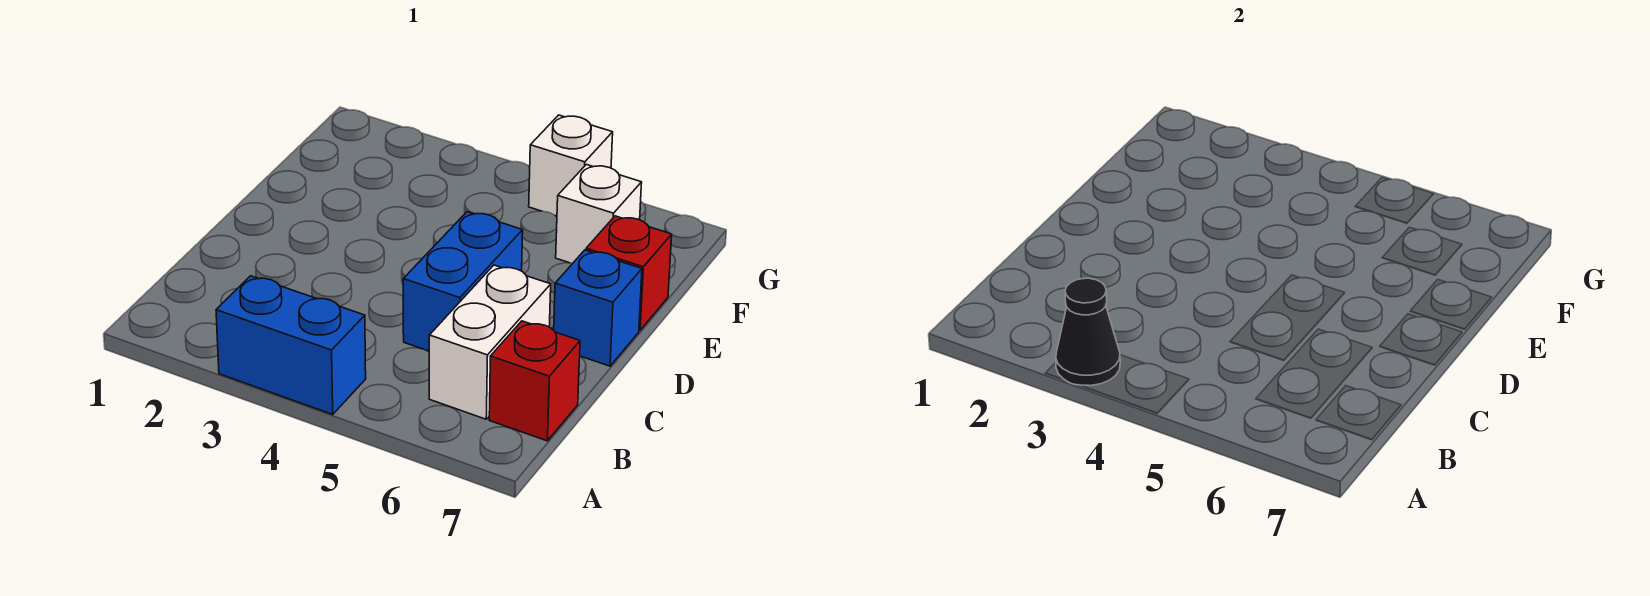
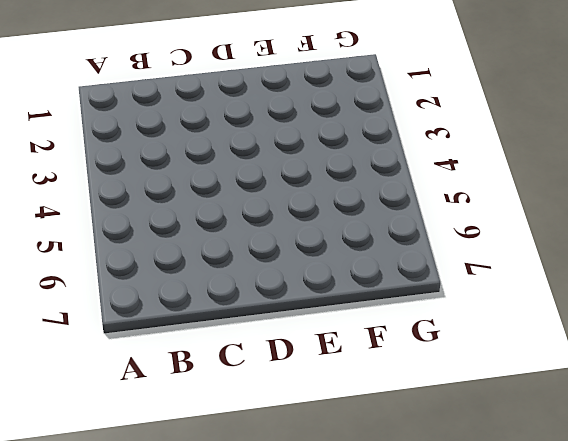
none -> blue brick A3:A4 level 1
none -> white brick B6:C6 level 1

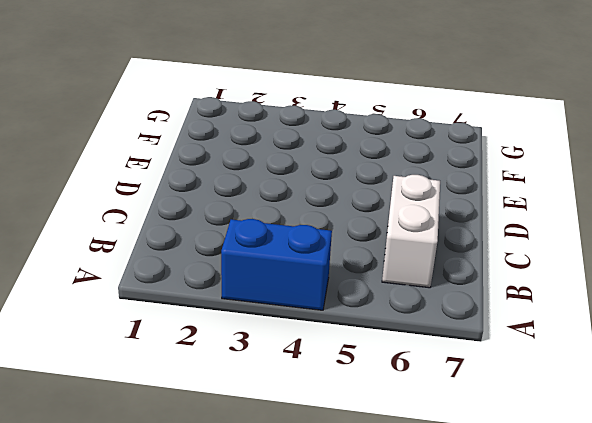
none -> red brick B7 level 1
none -> blue brick C5:D5 level 1

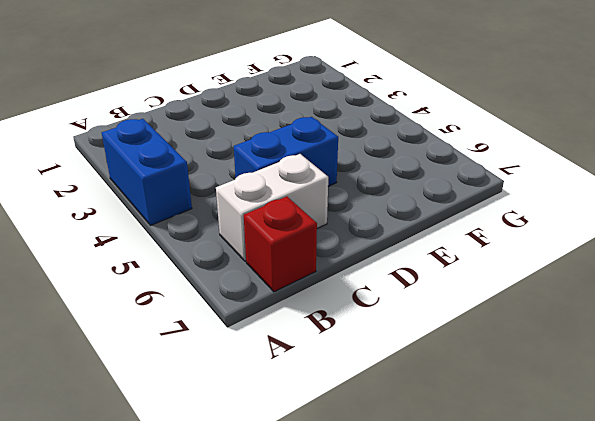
none -> blue brick D7 level 1
none -> red brick E7 level 1

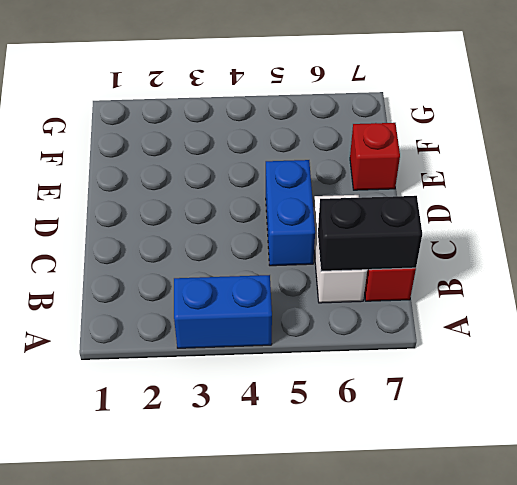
black brick B6:B7 level 2 -> none
none -> blue brick D7 level 1
none -> white brick F6 level 1

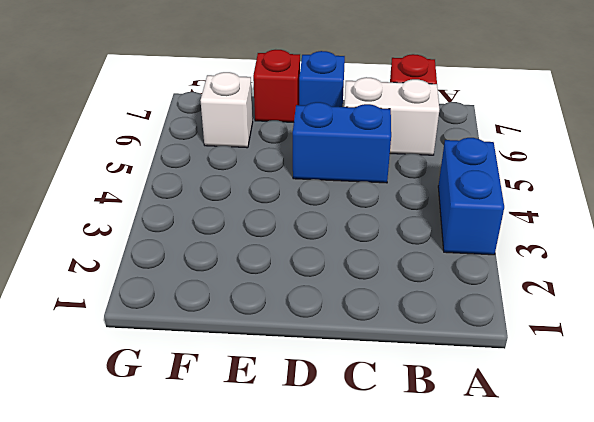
none -> white brick G5 level 1
none -> black cone A3 level 2

